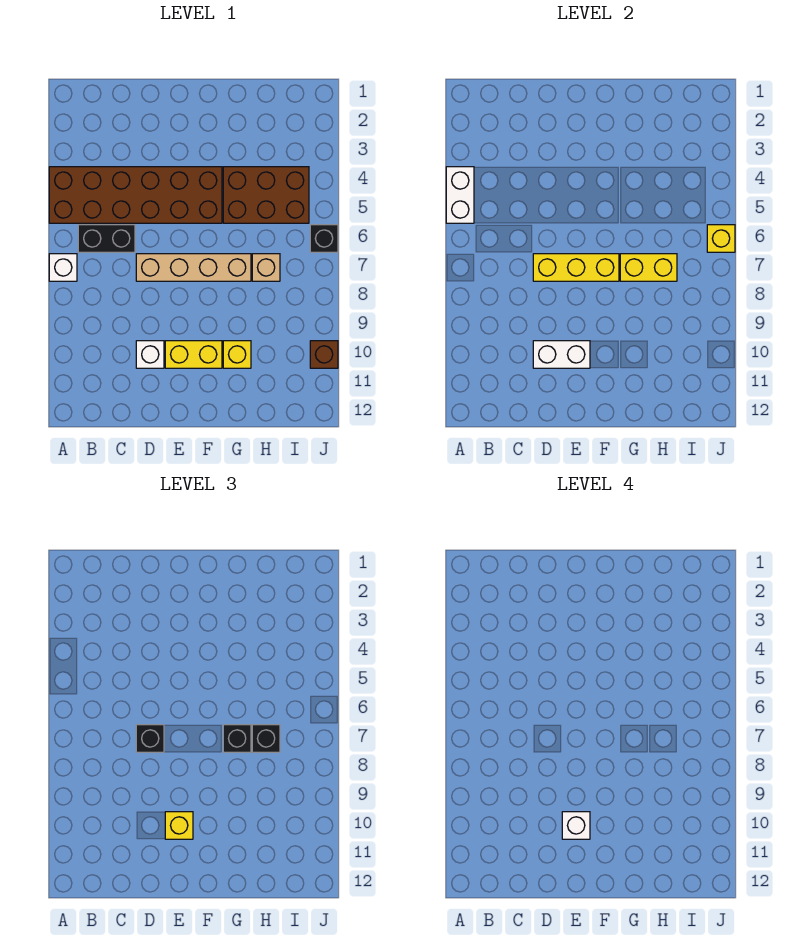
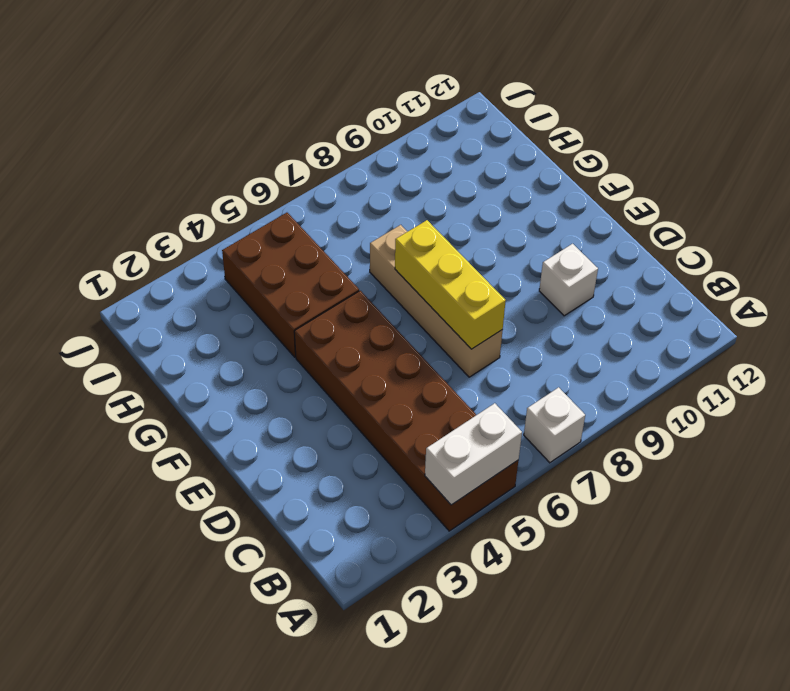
none -> black brick B6:C6 level 1
none -> yellow brick E10:F10 level 1
none -> yellow brick G10 level 1

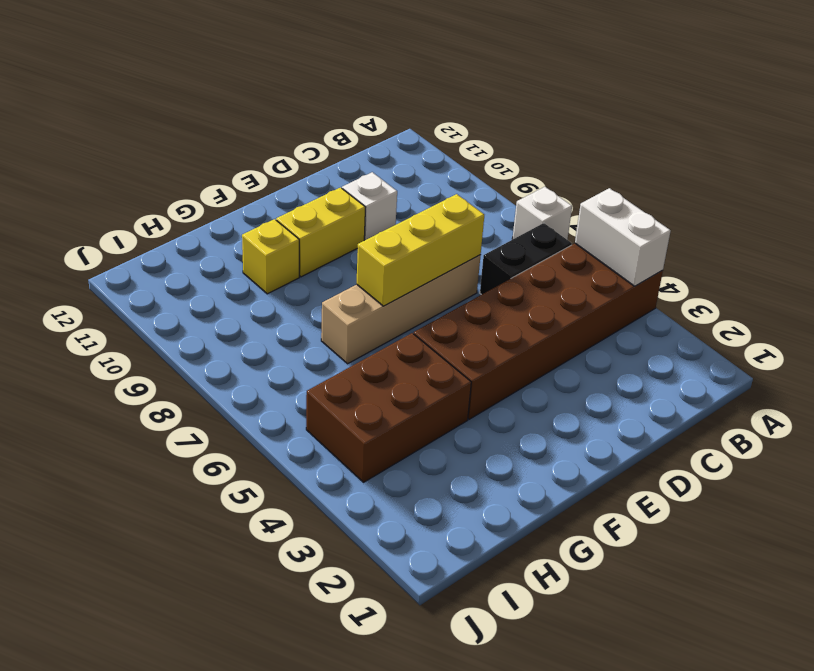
none -> tan brick H7 level 1
none -> black brick J6 level 1
none -> brown brick J10 level 1

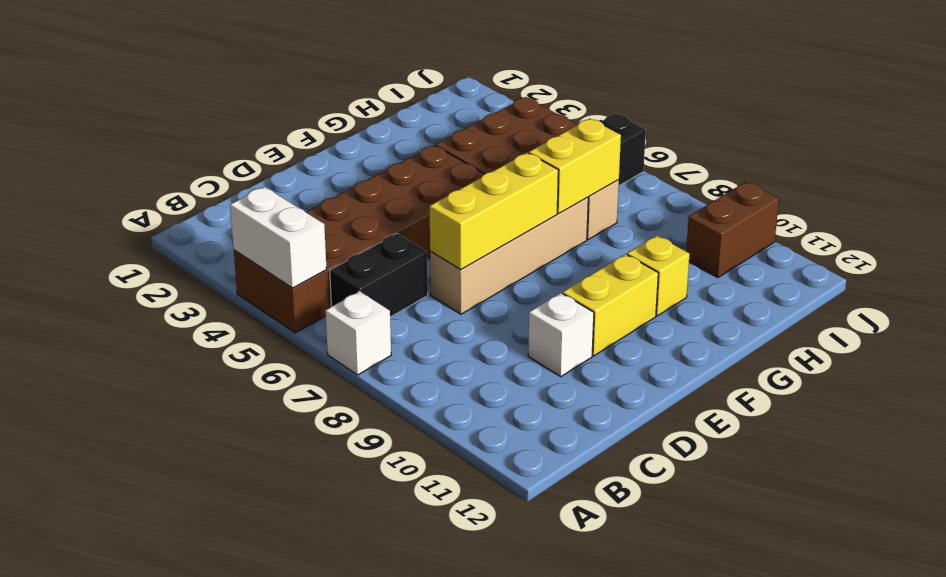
brown brick I10:J10 level 1 -> brown brick J10 level 1
none -> white brick D10:E10 level 2
none -> yellow brick J6 level 2
none -> black brick D7 level 3

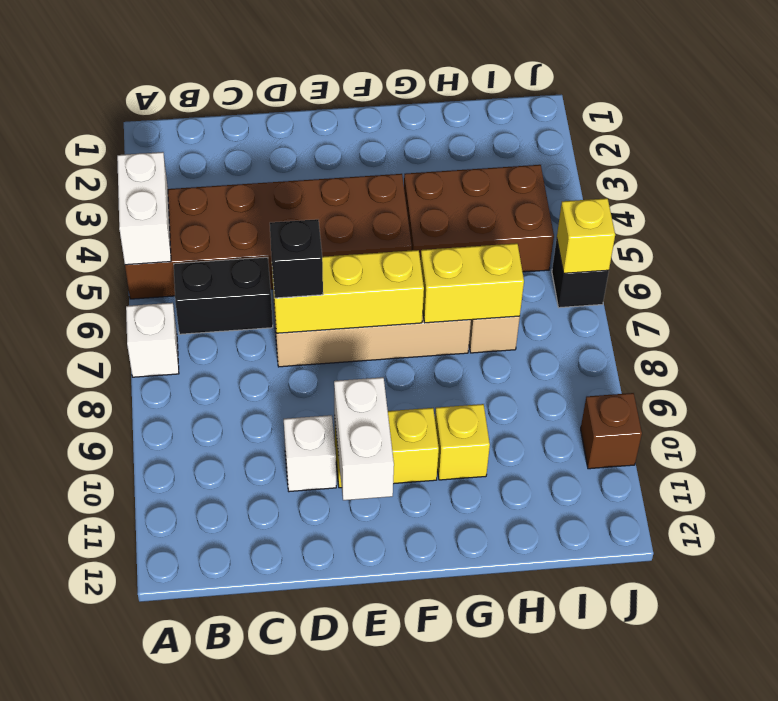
white brick E10:E11 level 2 -> white brick D10:E10 level 2
none -> yellow brick E10 level 3
none -> black brick G7 level 3
none -> black brick H7 level 3

